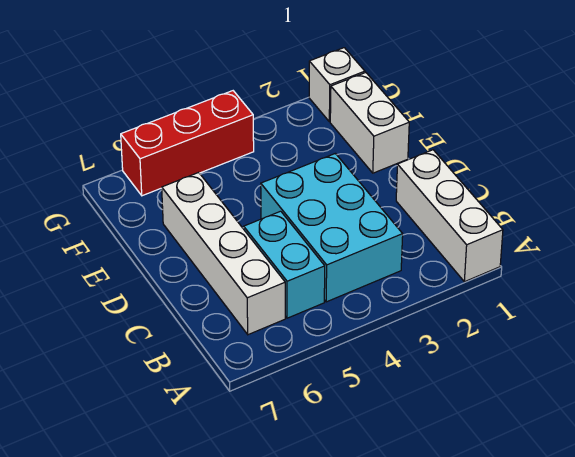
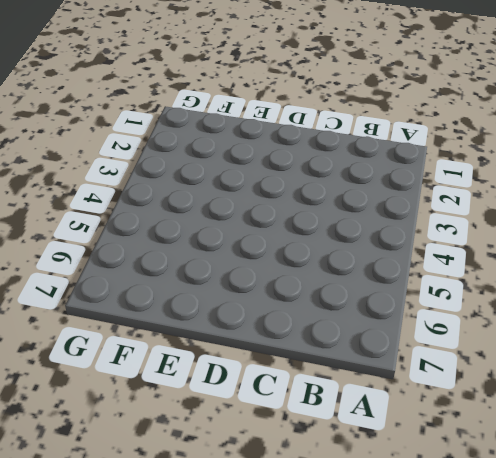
none -> white brick A1:C1 level 1
none -> cyan brick B3:D4 level 1

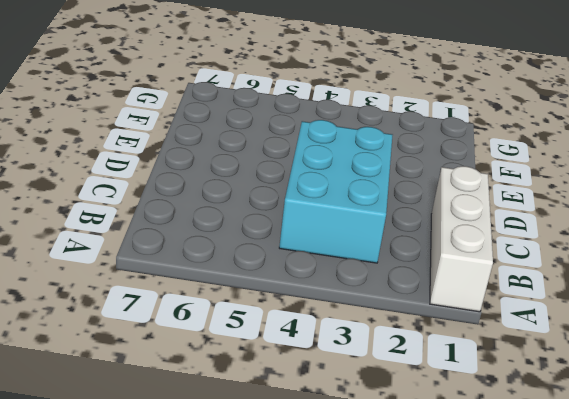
none -> cyan brick B5:C5 level 1
none -> white brick B6:E6 level 1

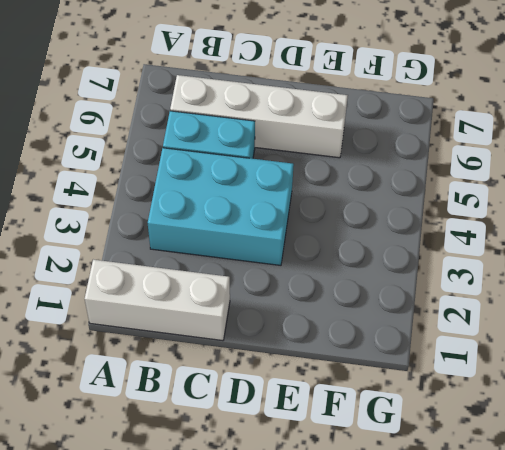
none -> white brick E1:F1 level 1
none -> white brick G1 level 1

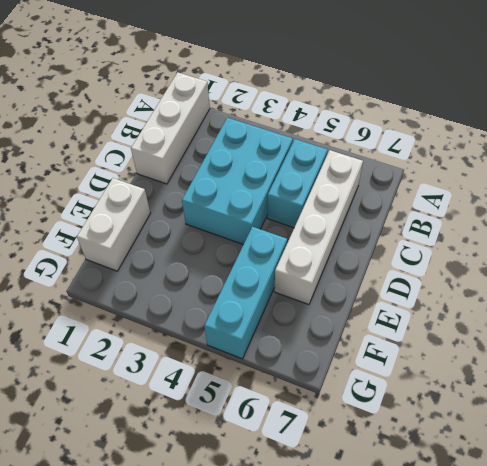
cyan brick E5:G5 level 1 -> red brick G4:G6 level 1
none -> white brick G1 level 1

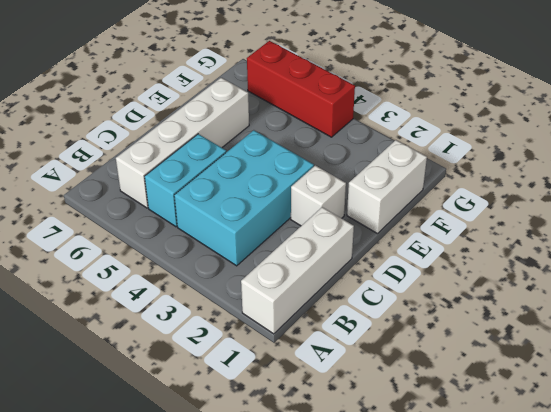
white brick D2 level 1 -> white brick G1 level 1

